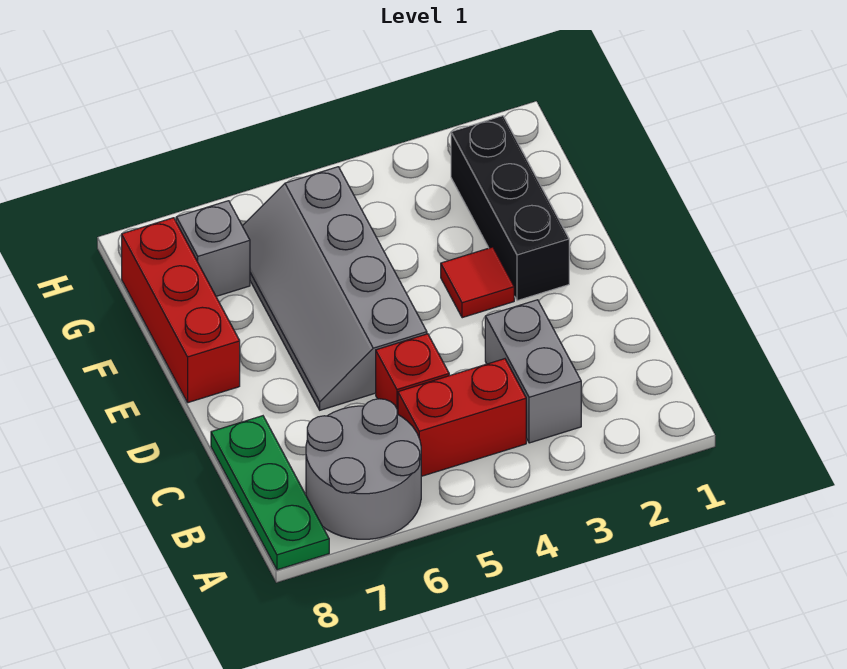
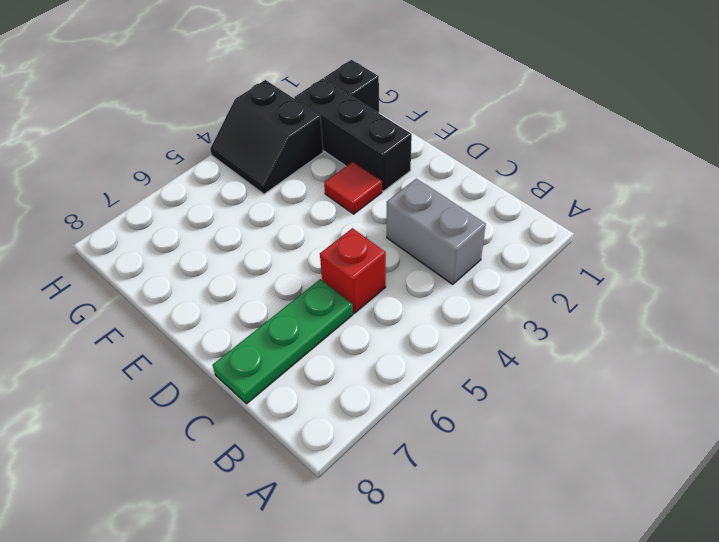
green plate C6:C8 level 1 -> green plate A8:C8 level 1
black brick G1 level 1 -> none
black slope G3:H4 level 1 top 3 -> none
none -> grey round brick A6:B7 level 1
none -> red brick B4:B5 level 1

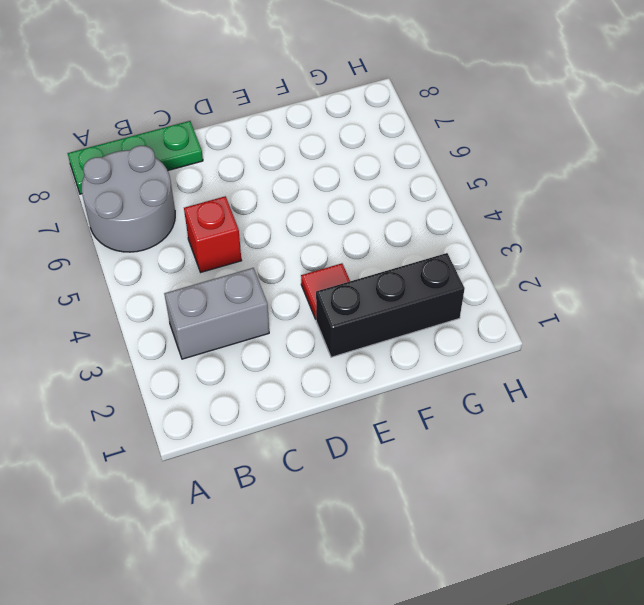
none -> red brick B4:B5 level 1
none -> grey slope D5:G6 level 1 top 5

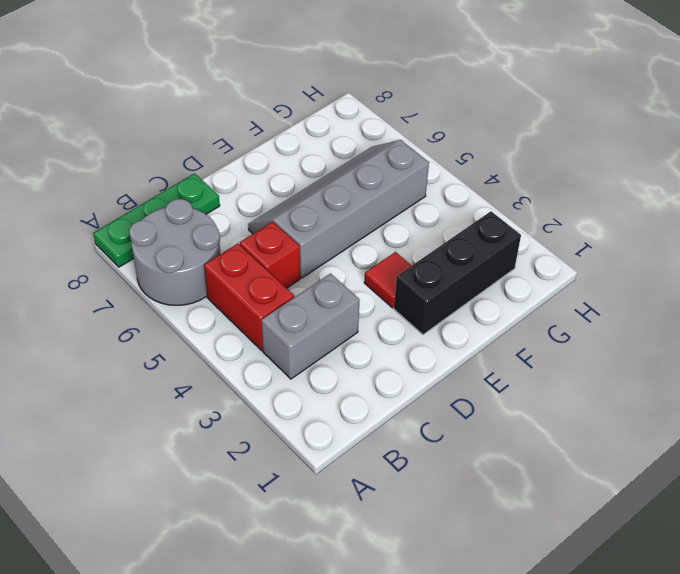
none -> red brick E8:G8 level 1
none -> grey brick G7 level 1

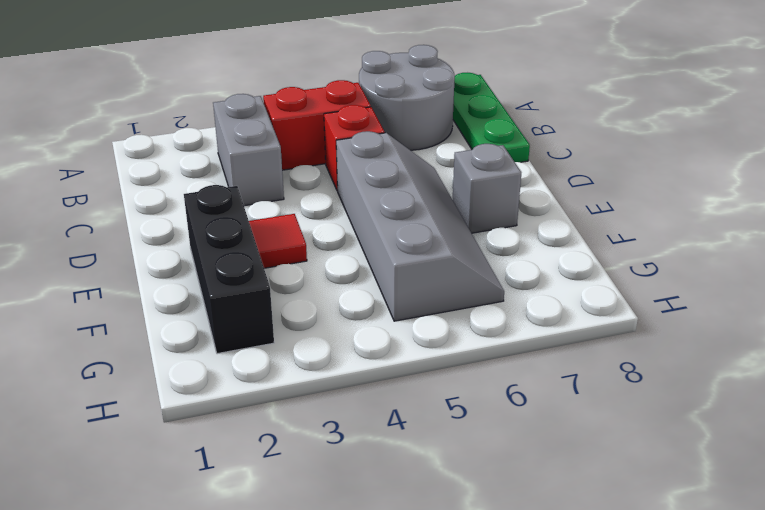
grey brick E7 level 1 -> grey brick G7 level 1
none -> red brick E8:G8 level 1

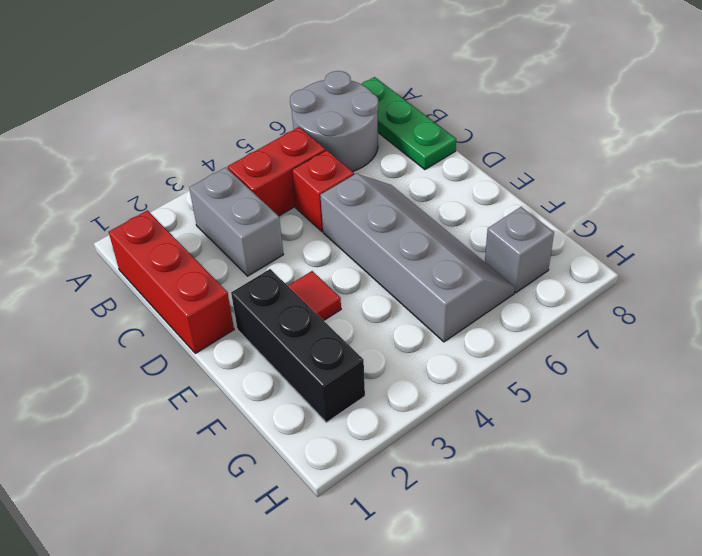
red brick B1:D1 level 1 -> red brick E8:G8 level 1

